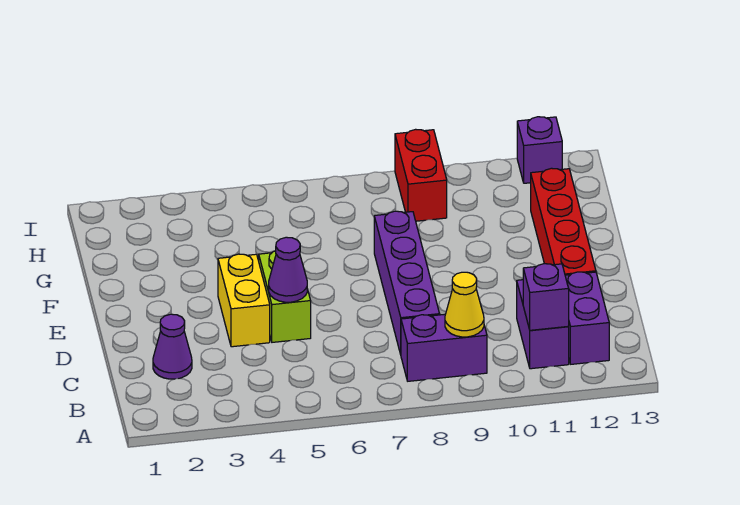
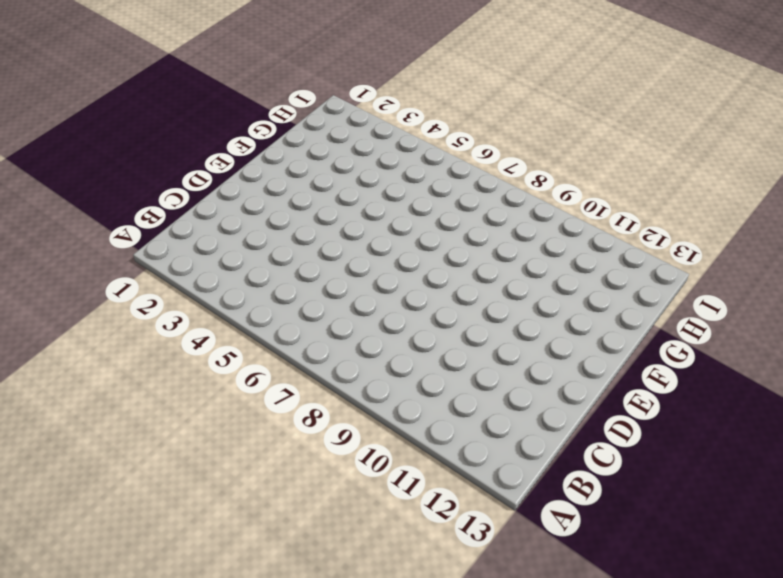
none -> purple brick B8:B9 level 1
none -> purple brick B11:C11 level 1
none -> purple brick B12:C12 level 1

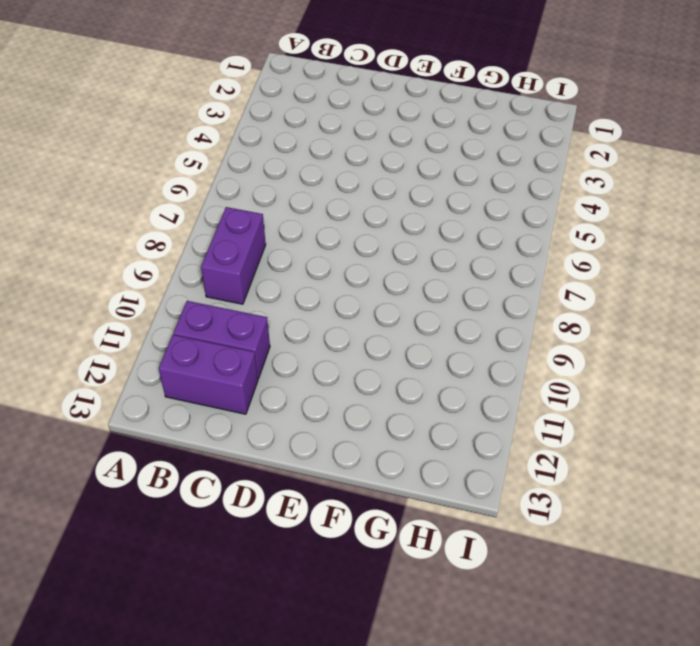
none -> purple cone C2 level 1
none -> purple brick C8:F8 level 1
none -> yellow brick D4:E4 level 1

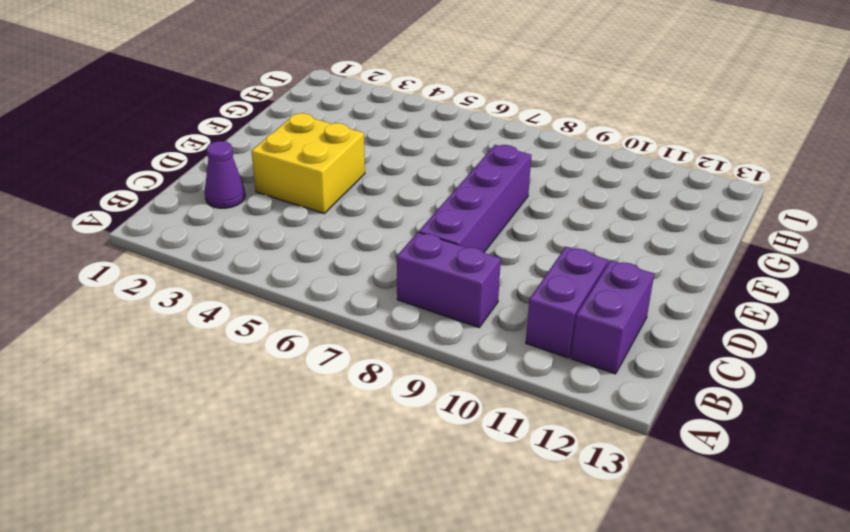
yellow brick D3:E4 level 1 -> yellow brick D4:E4 level 1
none -> lime brick D5:E5 level 1
none -> red brick D12:G12 level 1
none -> red brick H9:I9 level 1

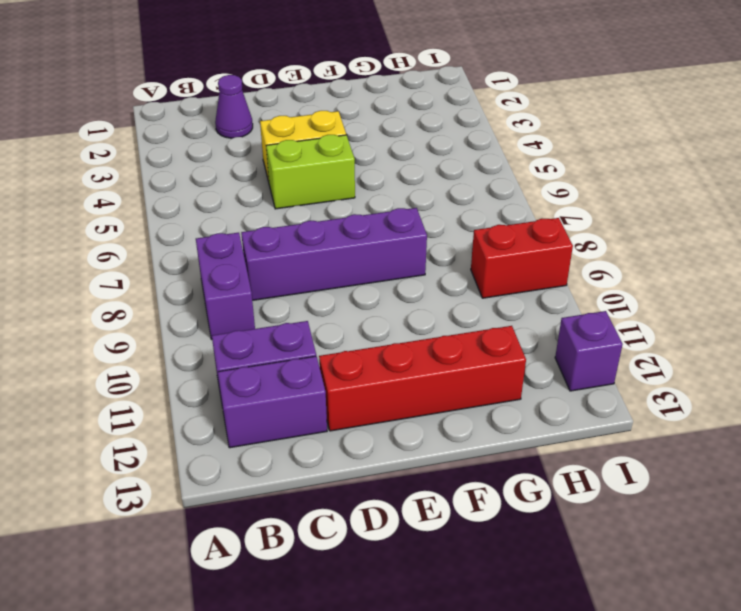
none -> yellow cone B9 level 2
none -> purple brick B11 level 2
none -> purple cone D5 level 2

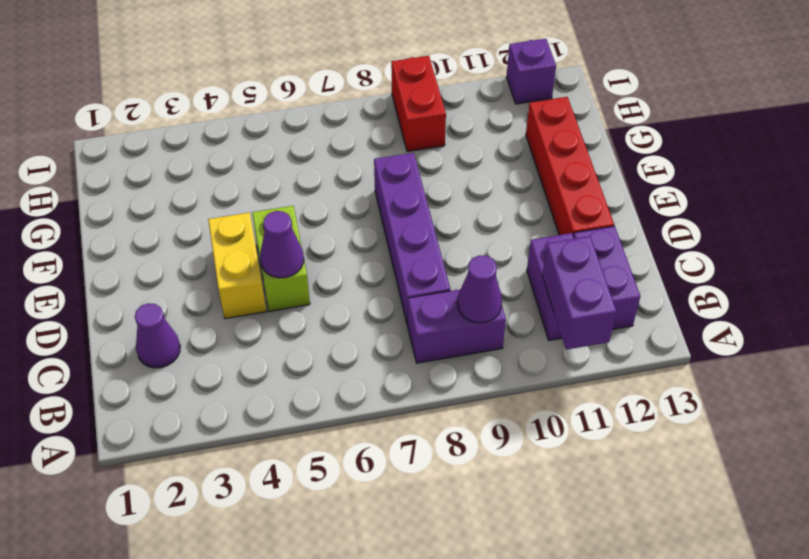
purple brick A11:B11 level 2 -> purple brick B11 level 2
purple cone B9 level 2 -> yellow cone B9 level 2

